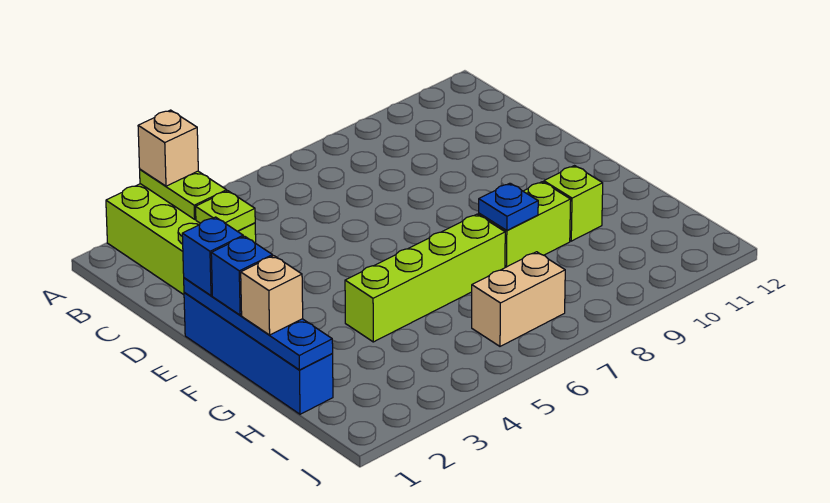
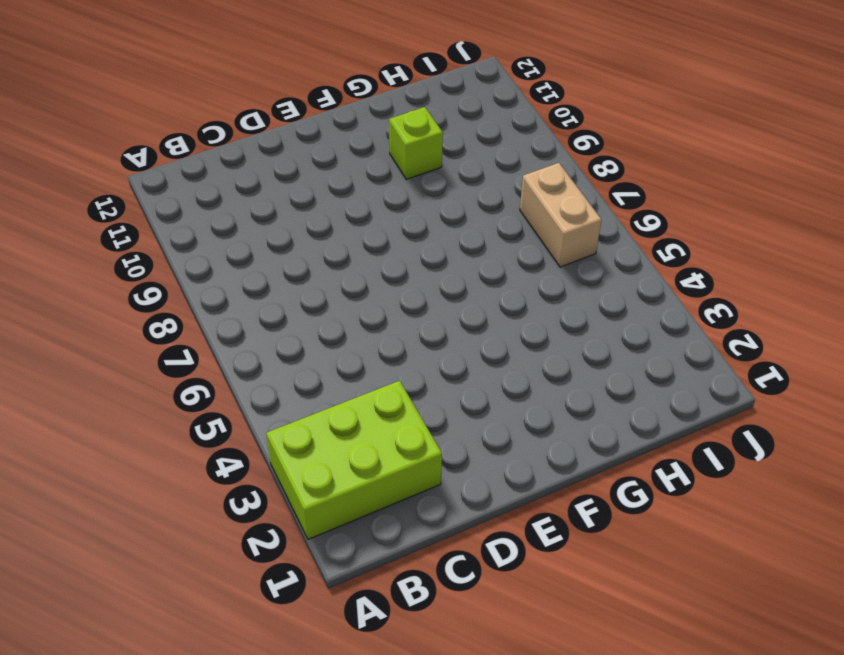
none -> blue brick E1:H1 level 1
none -> lime brick G4:G7 level 1
none -> lime brick G8:G9 level 1

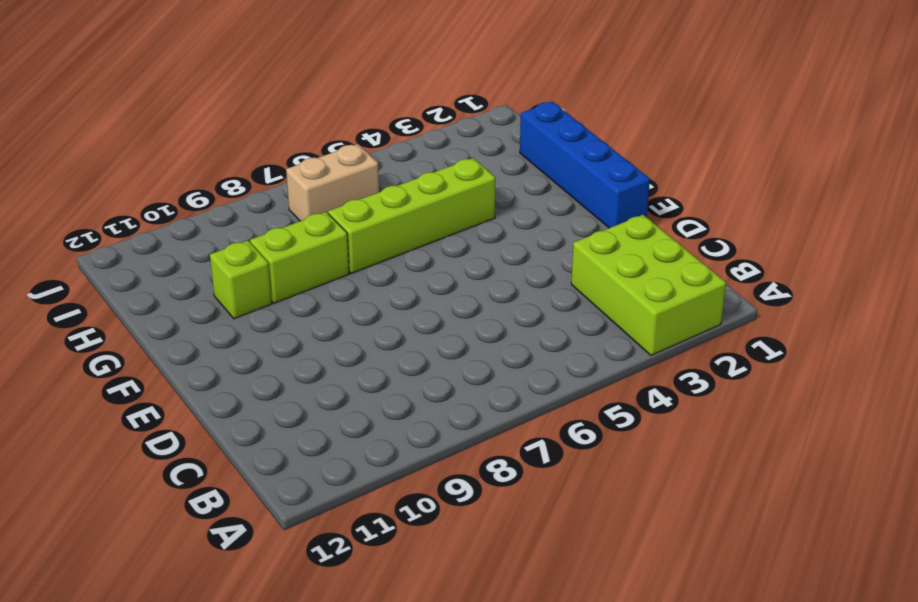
none -> lime plate A3:B3 level 2
none -> lime plate C3 level 2
none -> blue plate E1:H1 level 2

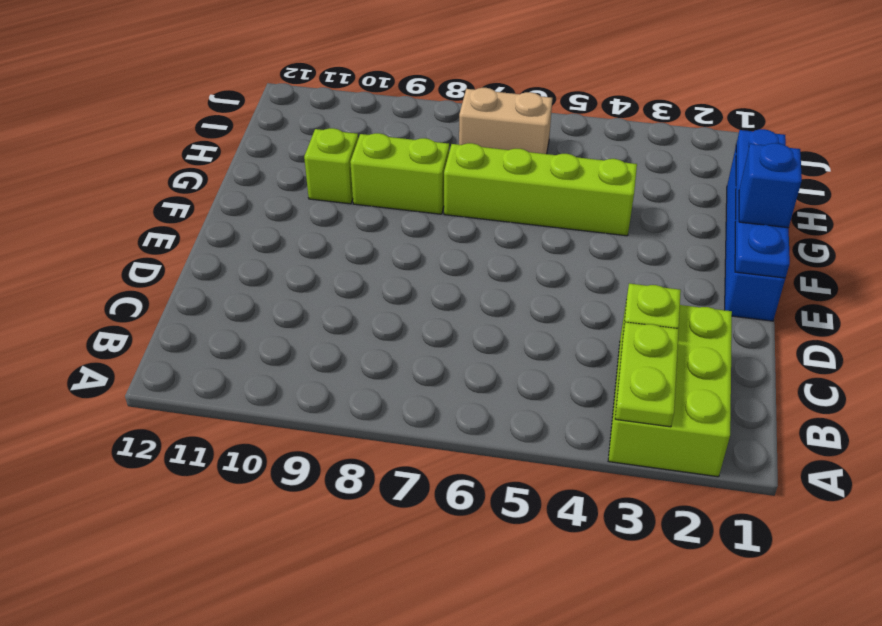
none -> blue plate G8 level 2
none -> tan brick A3 level 3
none -> blue brick E1 level 3

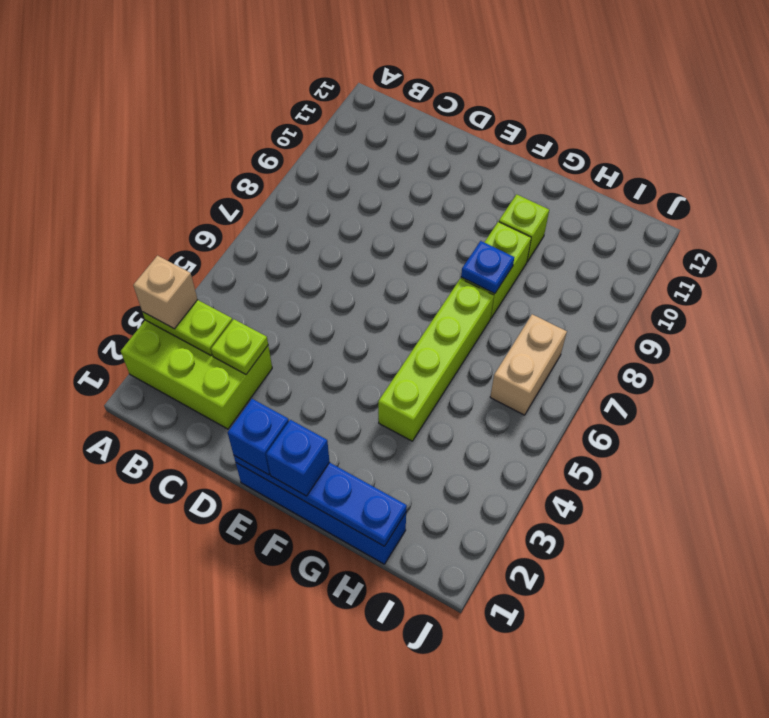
none -> tan brick G1 level 3

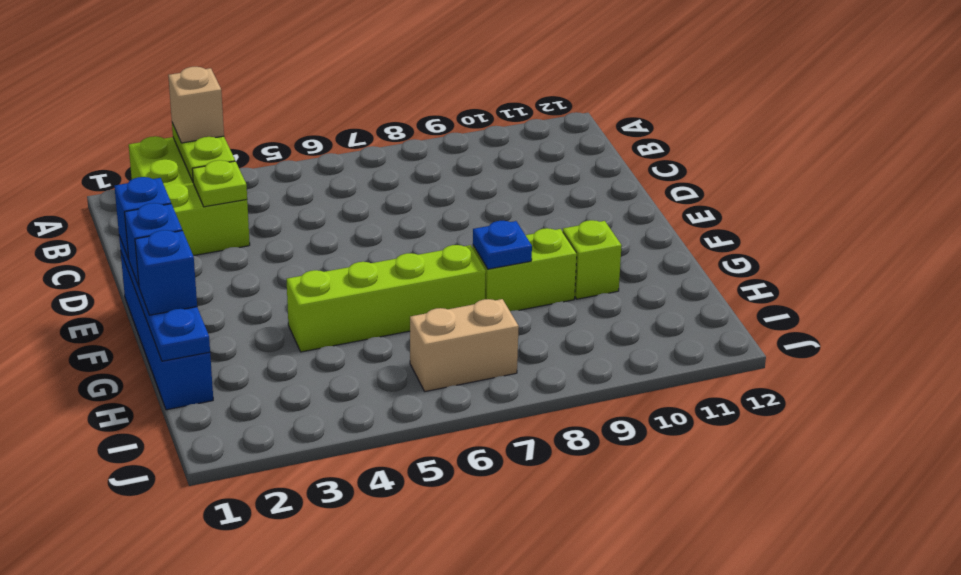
blue brick G1 level 3 -> tan brick G1 level 3

